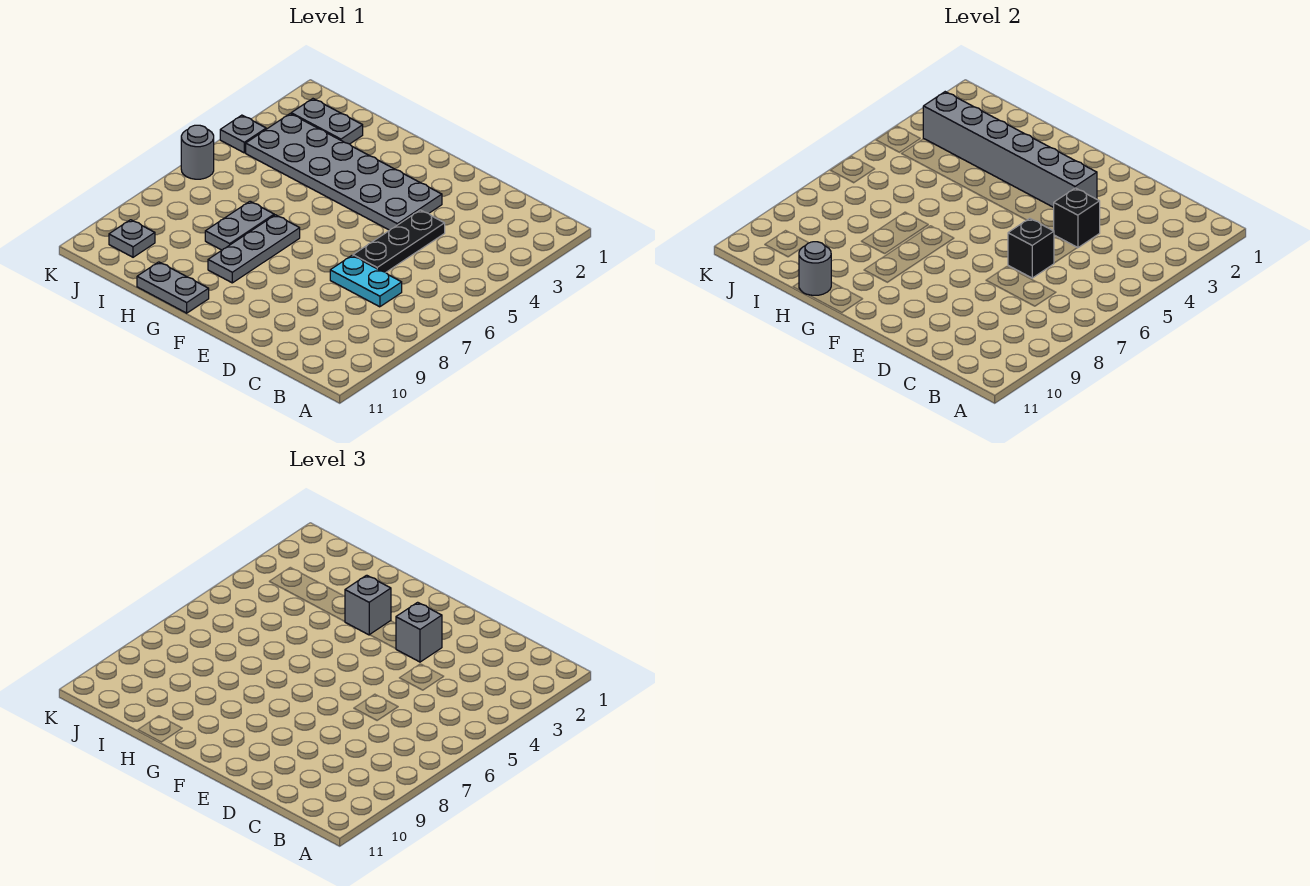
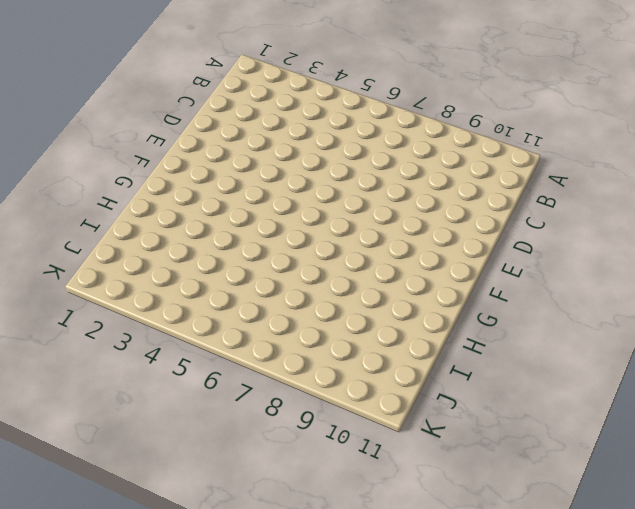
none -> cyan plate C7:D7 level 1
none -> black plate D4:D6 level 1
none -> grey plate E3:J4 level 1

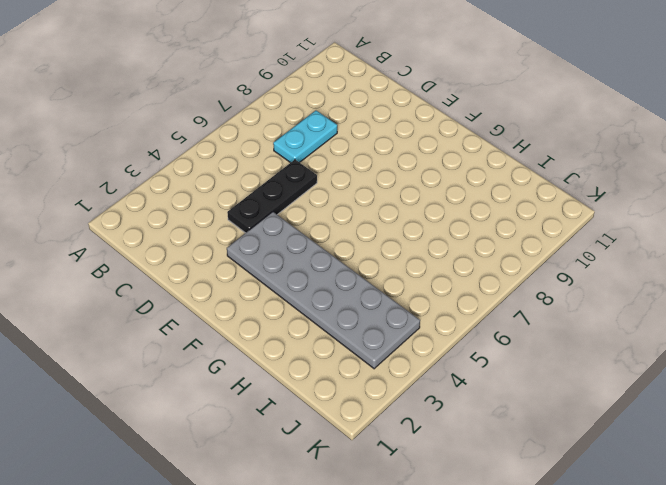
cyan plate C7:C8 level 1 -> cyan plate C7:D7 level 1
none -> grey plate G7:G9 level 1
none -> grey plate G11:H11 level 1
none -> grey plate H7:H8 level 1

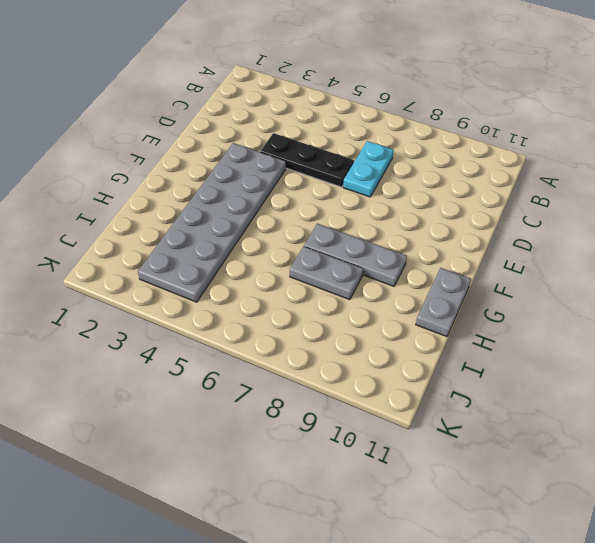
none -> grey plate I2:J2 level 1
none -> grey plate J10 level 1
none -> grey plate K4 level 1

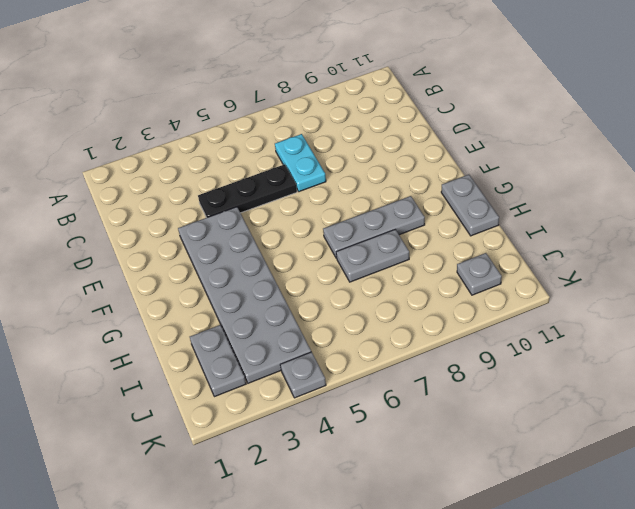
none -> grey round brick K6 level 1
none -> black brick D4 level 2
none -> black brick D6 level 2

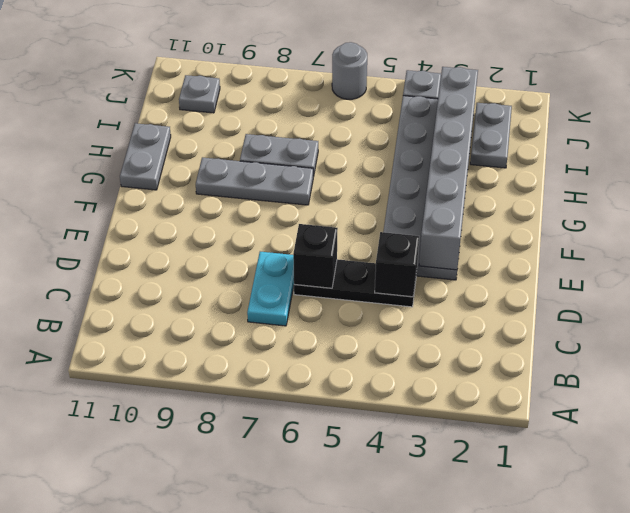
none -> grey round brick H11 level 2
none -> grey brick E3 level 3
none -> grey brick G3 level 3

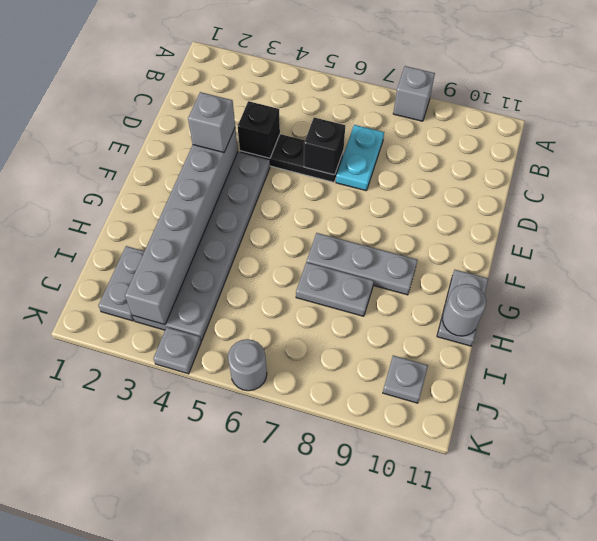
grey brick A8 level 1 -> grey brick G3 level 3

